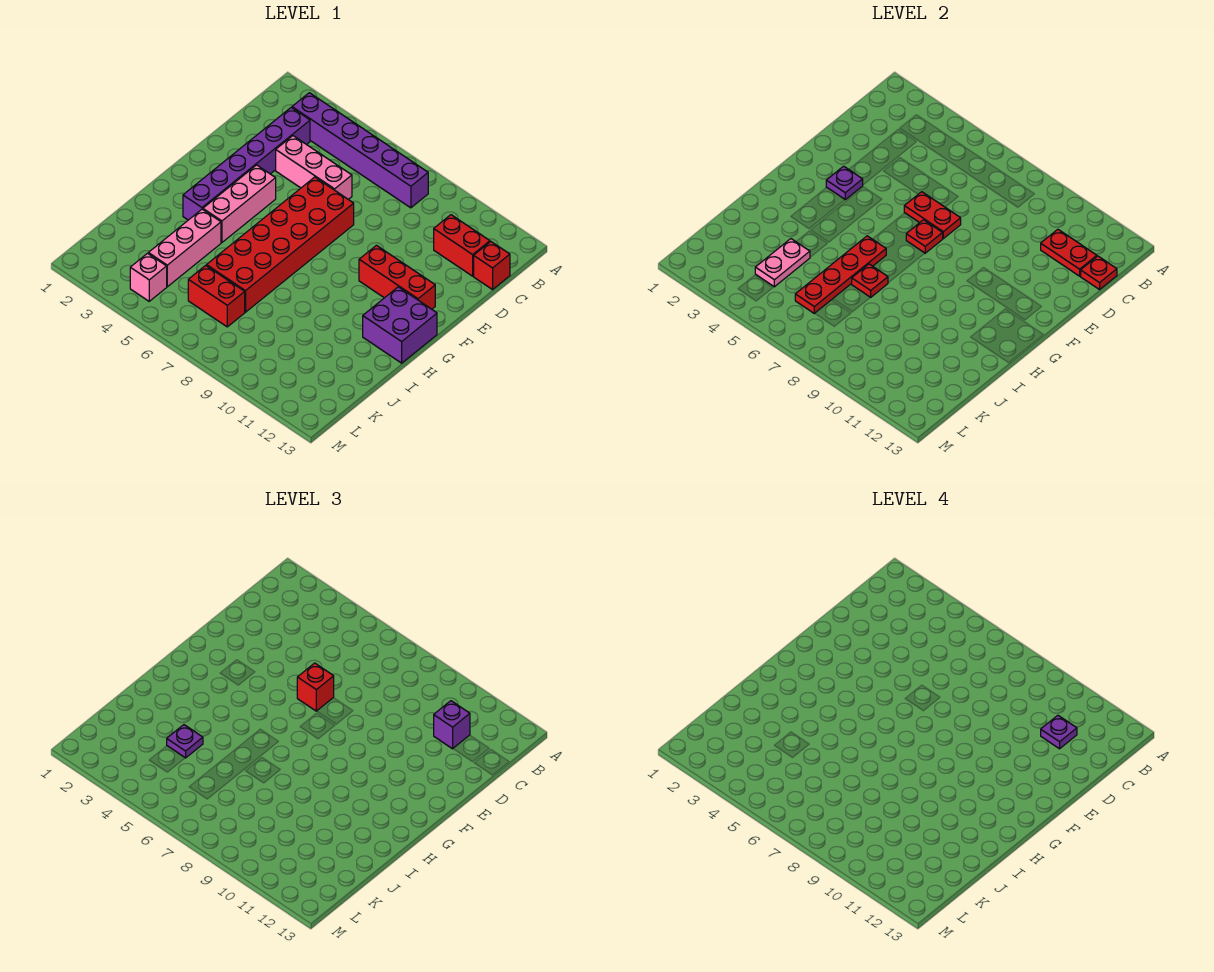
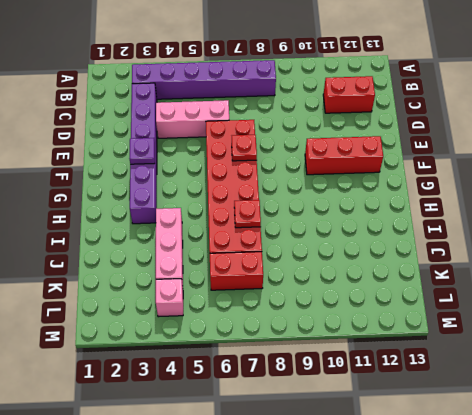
none -> red brick C13 level 1
none -> pink brick F4:H4 level 1
none -> purple brick G12:H13 level 1

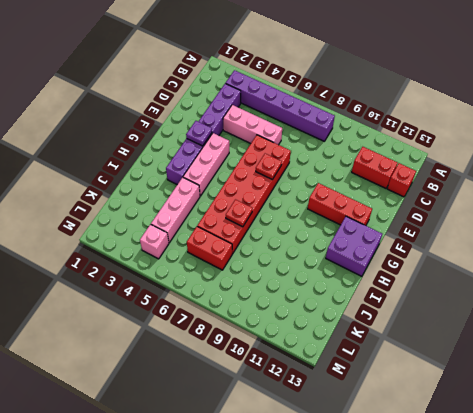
none -> red plate C11:C12 level 2
none -> red plate C13 level 2
none -> red plate E6:E7 level 2

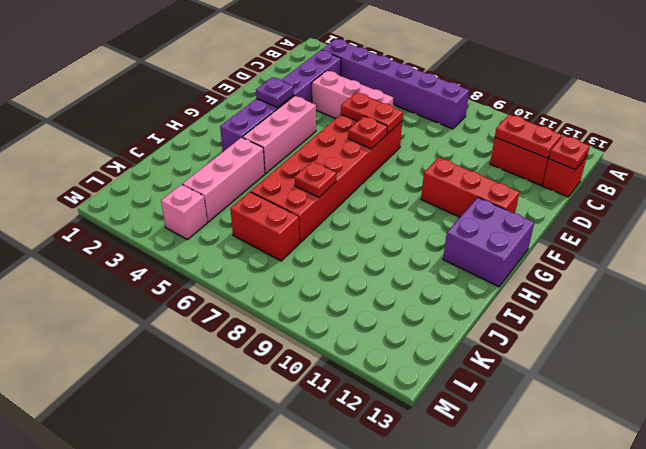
none -> red plate H6:K6 level 2
none -> pink plate J4:K4 level 2
none -> purple brick C11 level 3

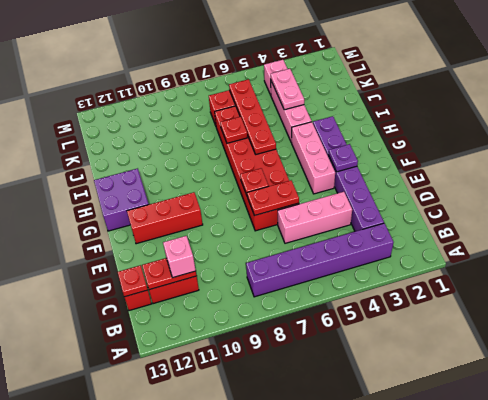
pink brick C11 level 3 -> purple brick C11 level 3
none -> red brick E6 level 3
none -> purple plate J4 level 3
none -> purple plate C11 level 4

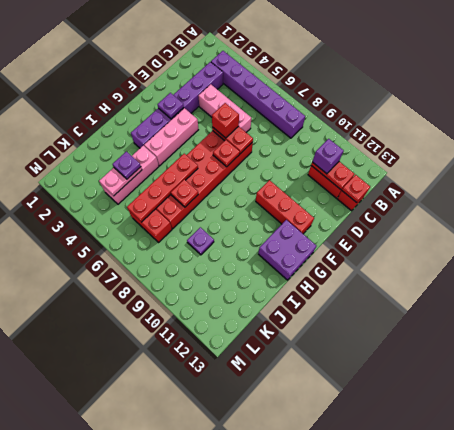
purple plate J9 level 1 -> purple plate C11 level 4
none -> pink brick L4 level 1

